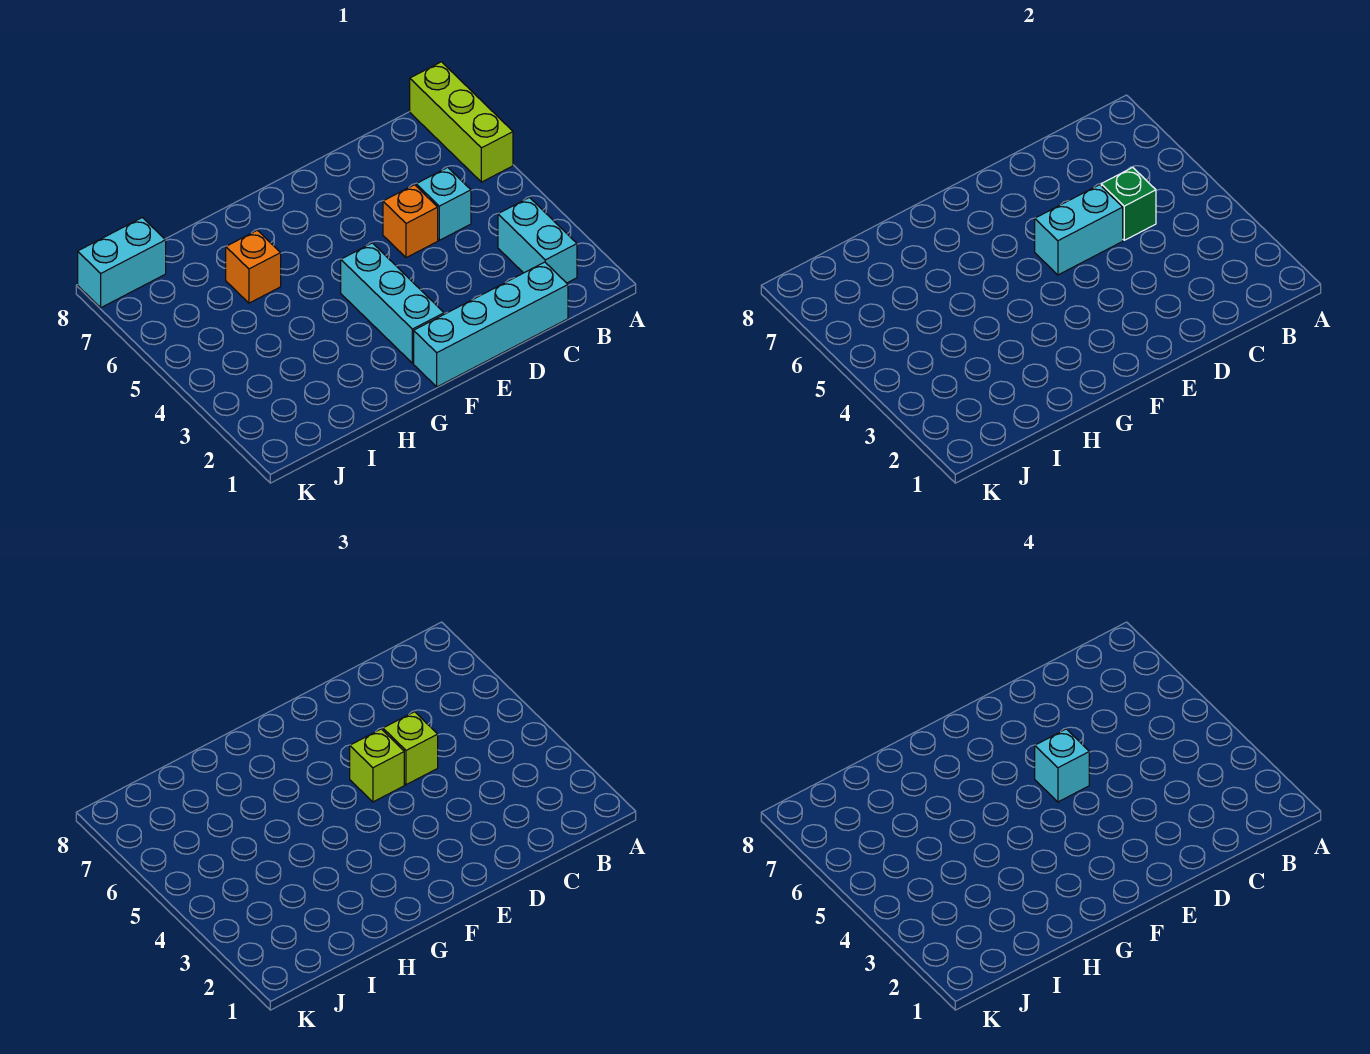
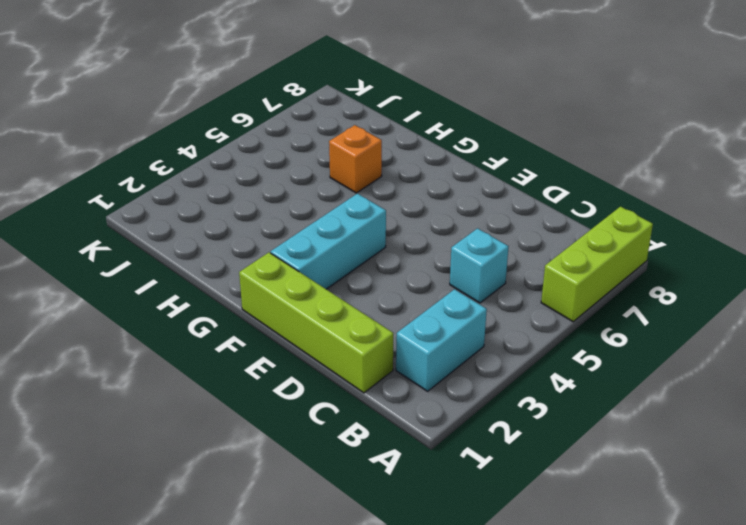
lime brick C1:F1 level 1 -> cyan brick C1:F1 level 1
none -> orange brick D5 level 1
none -> cyan brick J8:K8 level 1
none -> green brick C5 level 2

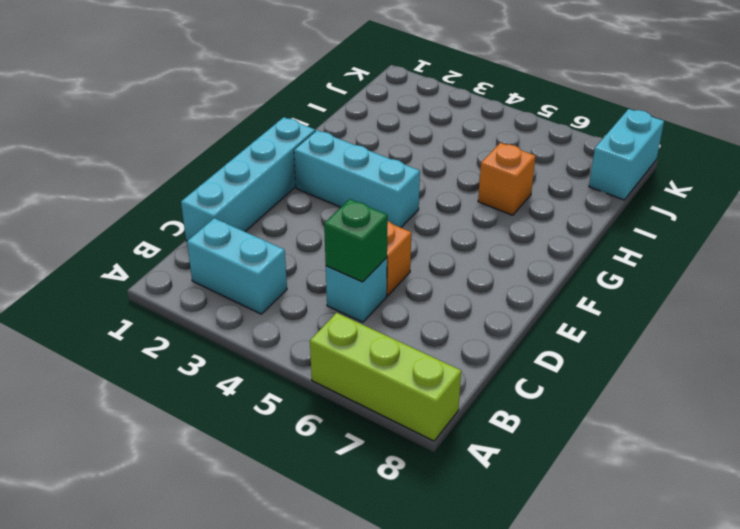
none -> cyan brick D5:E5 level 2
none -> lime brick D5 level 3
none -> lime brick E5 level 3

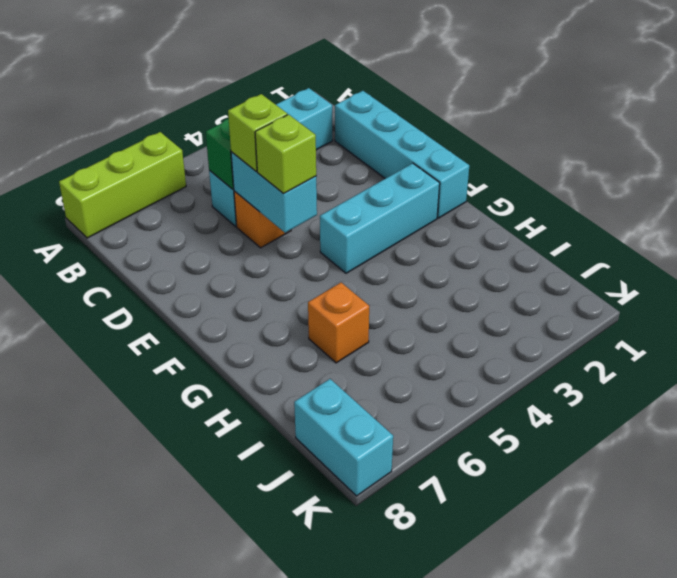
none -> cyan brick E5 level 4

